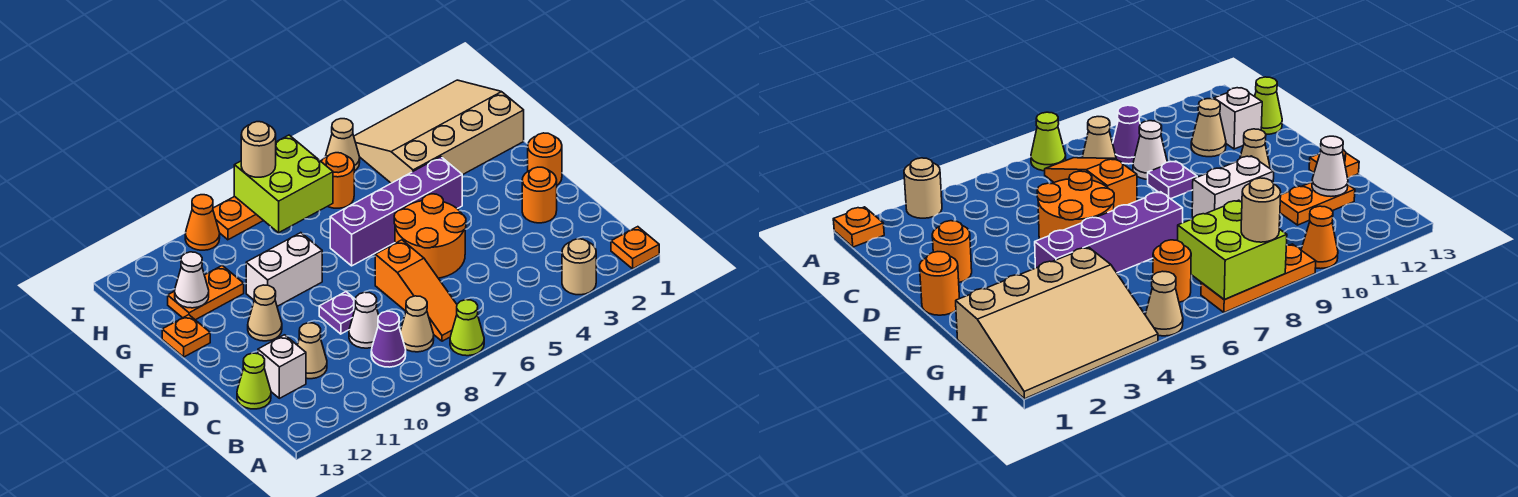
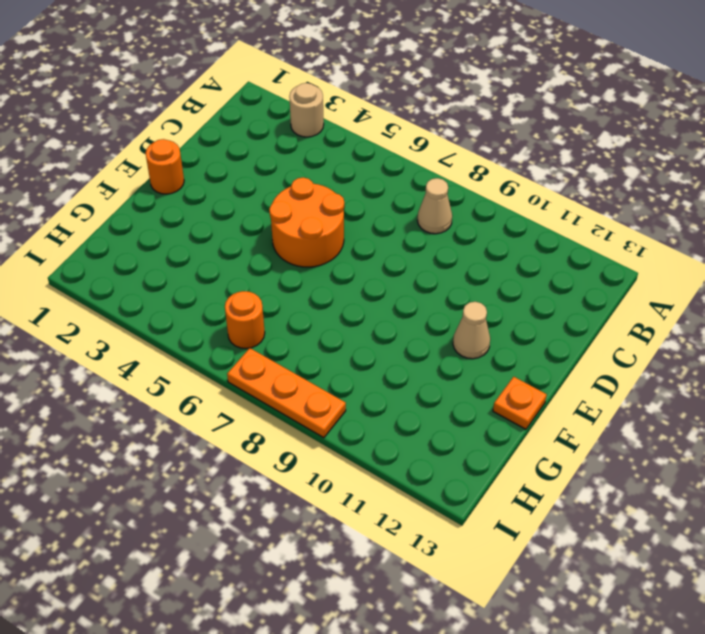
none -> orange plate A1 level 1
none -> lime cone A7 level 1
none -> orange slope B7:D7 level 1 top D

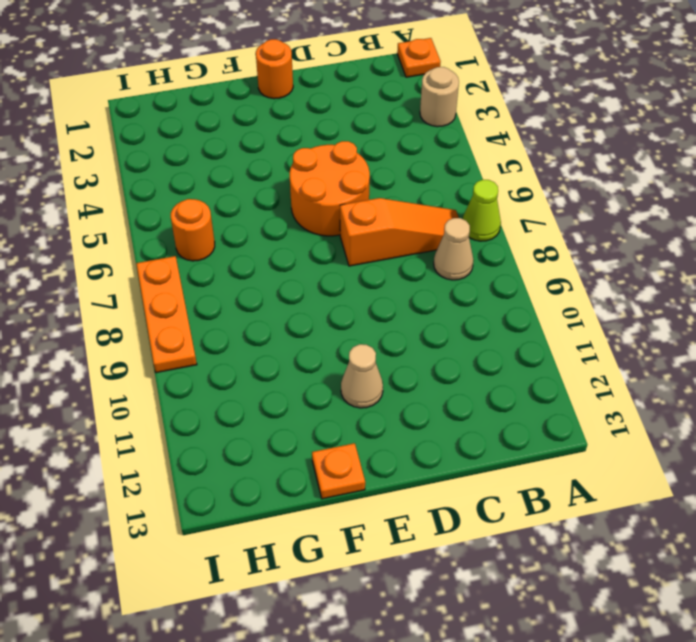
none -> purple cone B9 level 1
none -> white cone C9 level 1
none -> tan cone C11 level 1

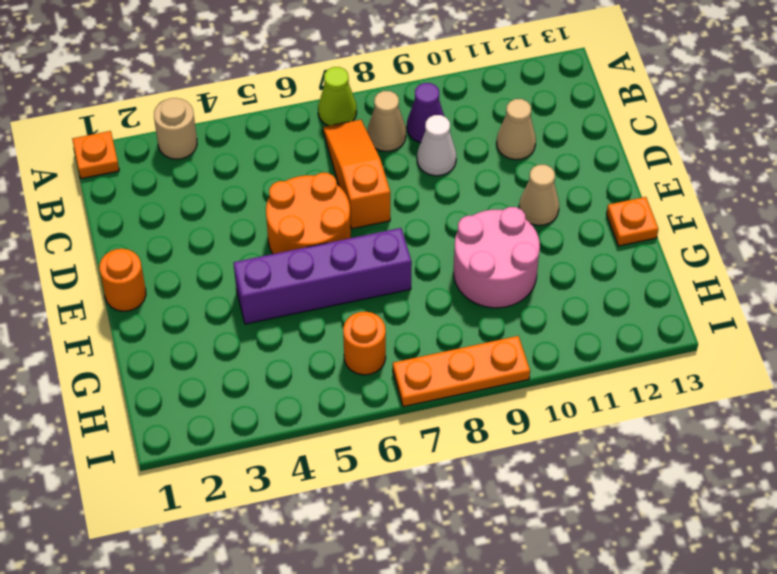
pink round brick F9:G10 level 1 -> white brick F9:F10 level 1
none -> white brick C12 level 1
none -> lime cone C13 level 1
none -> orange round brick D2 level 1

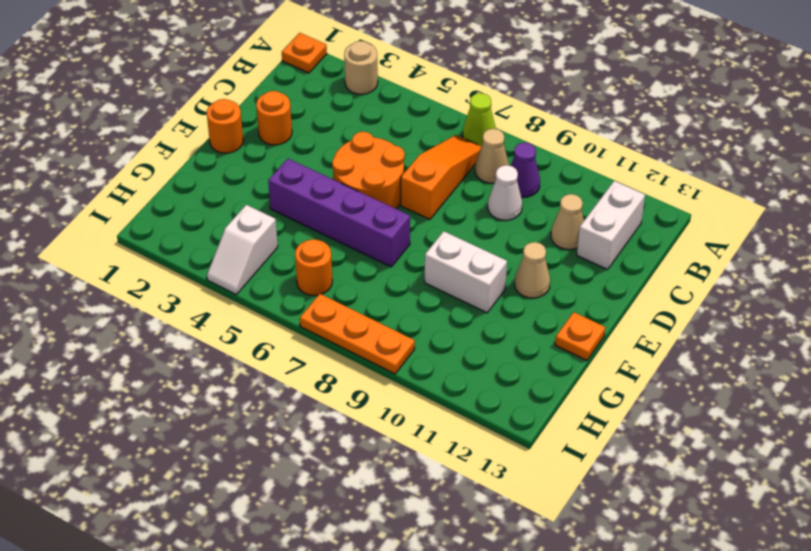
white brick B12:C12 level 1 -> white brick C12 level 1
white slope H4:I4 level 1 top H -> tan slope G1:I4 level 1 top G
none -> lime cone C13 level 1
none -> purple plate D9 level 1
none -> orange plate G11:G12 level 1

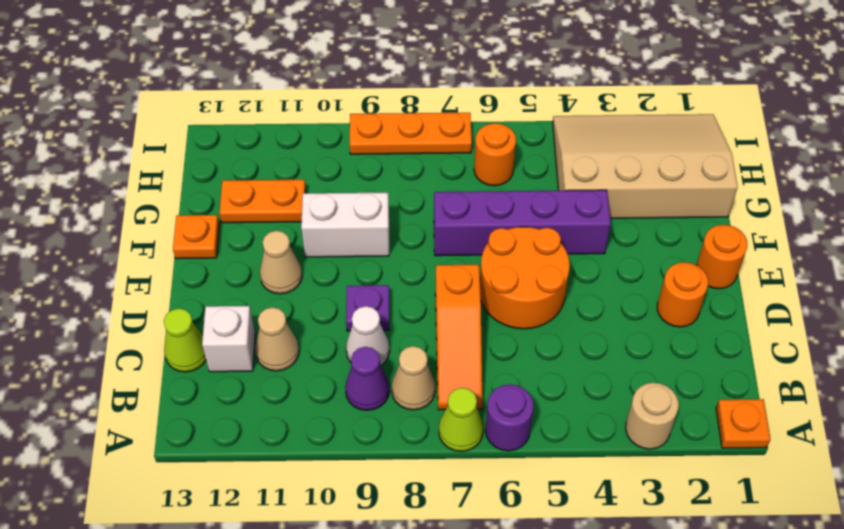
purple round brick A6 level 1 -> none
none -> tan cone I5 level 1
none -> orange cone I10 level 1
none -> white cone G12 level 2

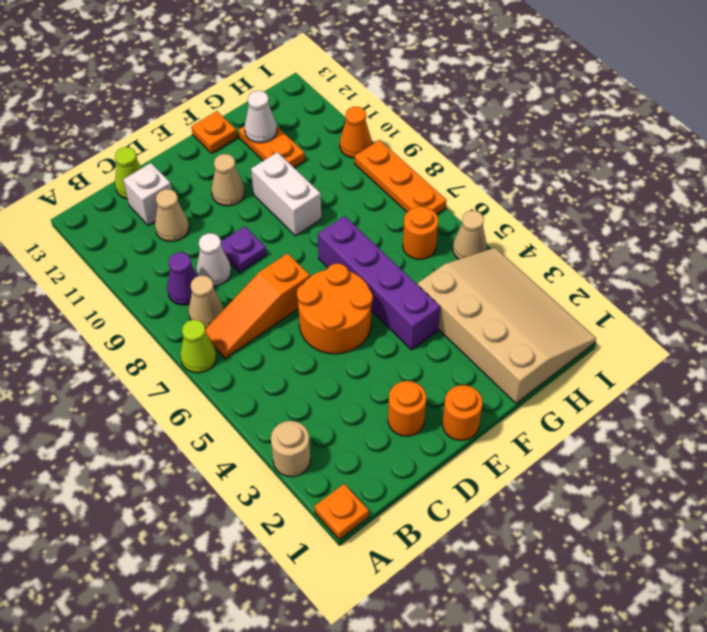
none -> lime brick H7:I8 level 2
none -> tan round brick I8 level 3

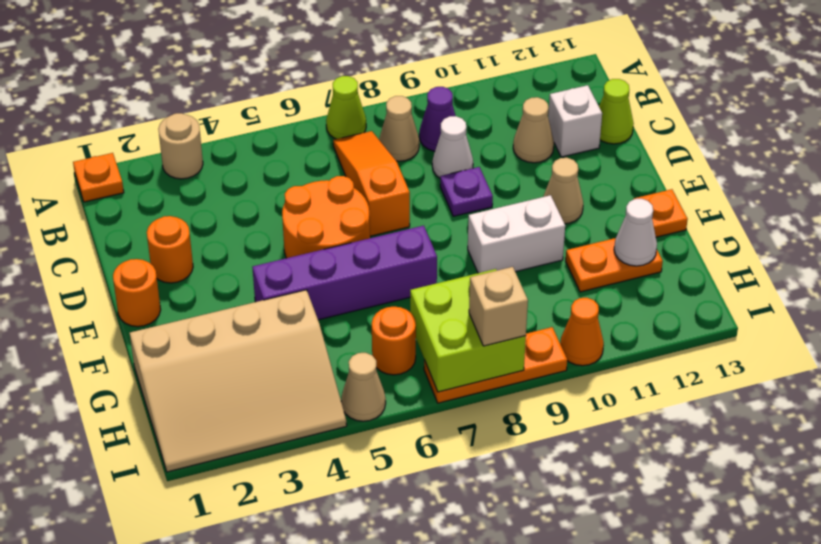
tan brick I8 level 3 -> tan round brick I8 level 3

